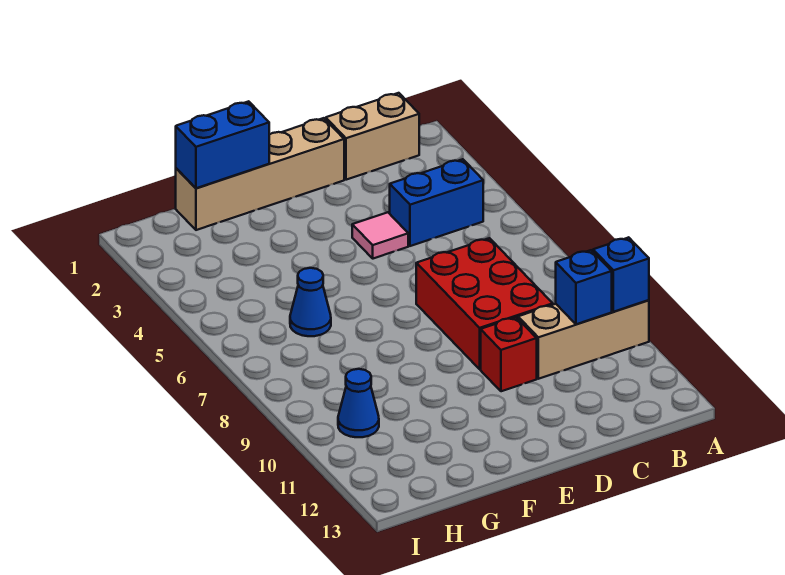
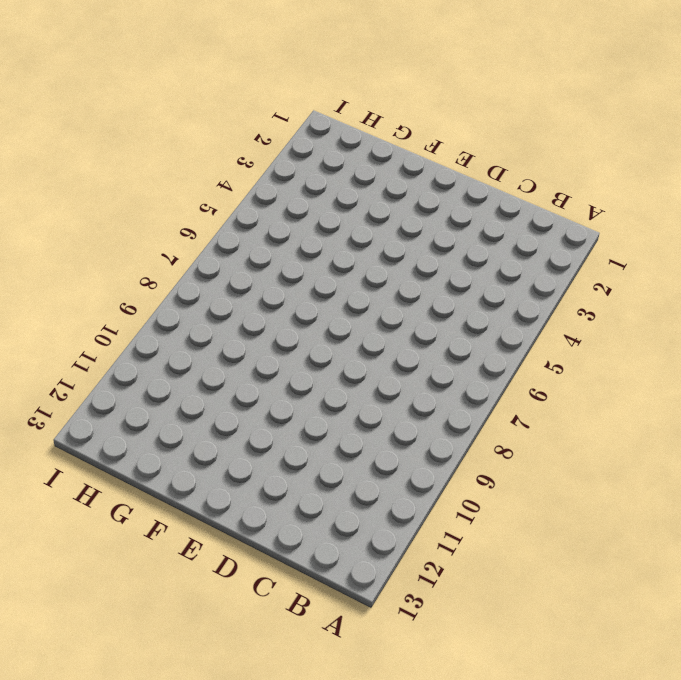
none -> tan brick A10:C10 level 1
none -> tan brick B1:C1 level 1
none -> blue brick B4:C4 level 1

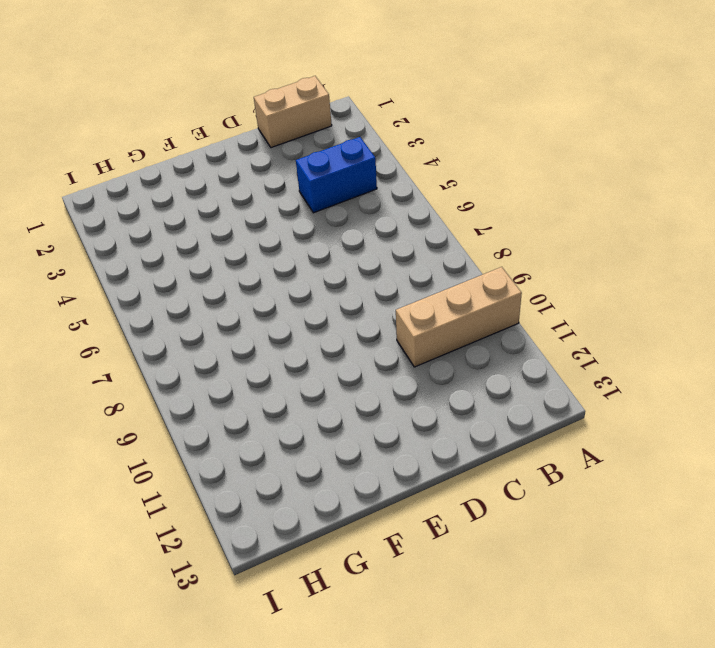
none -> red brick C7:D9 level 1
none -> tan brick D1:G1 level 1
none -> pink tile D4 level 1

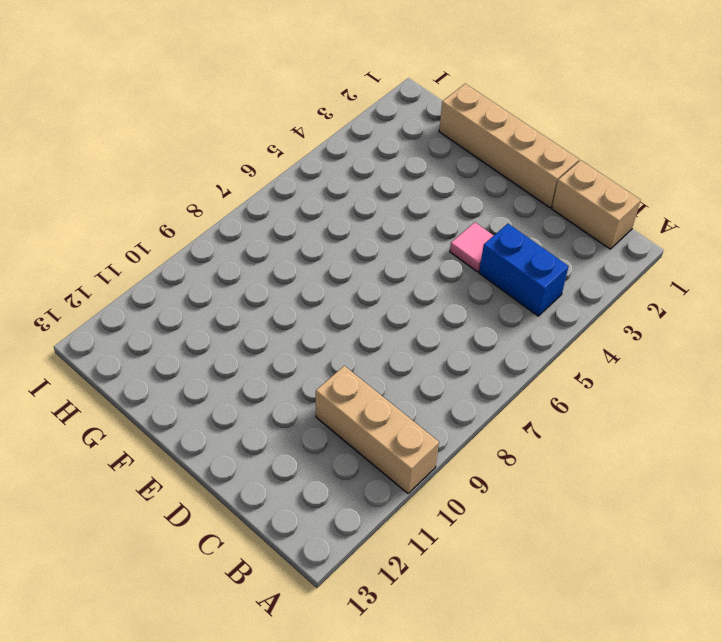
none -> red brick C7:D9 level 1
none -> red brick D10 level 1
none -> blue cone G6 level 1

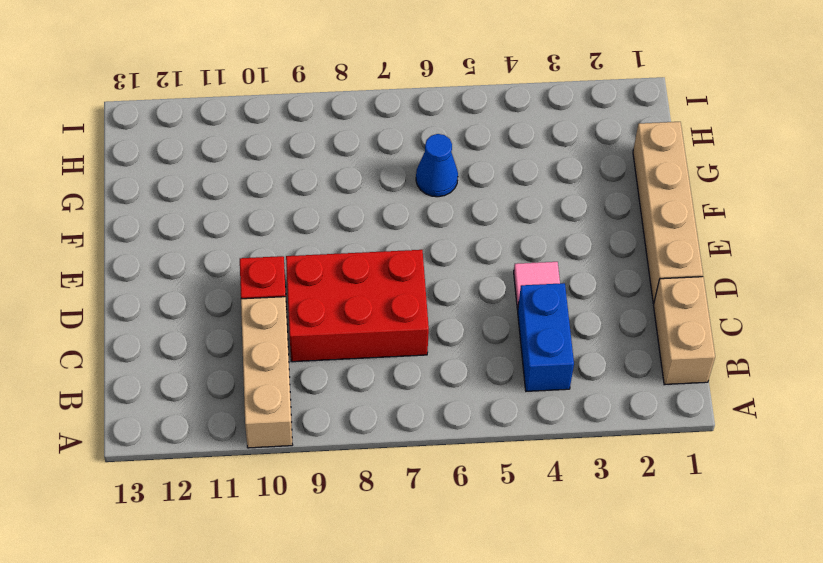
none -> blue cone H10 level 1
none -> blue brick A10 level 2
none -> blue brick B10 level 2

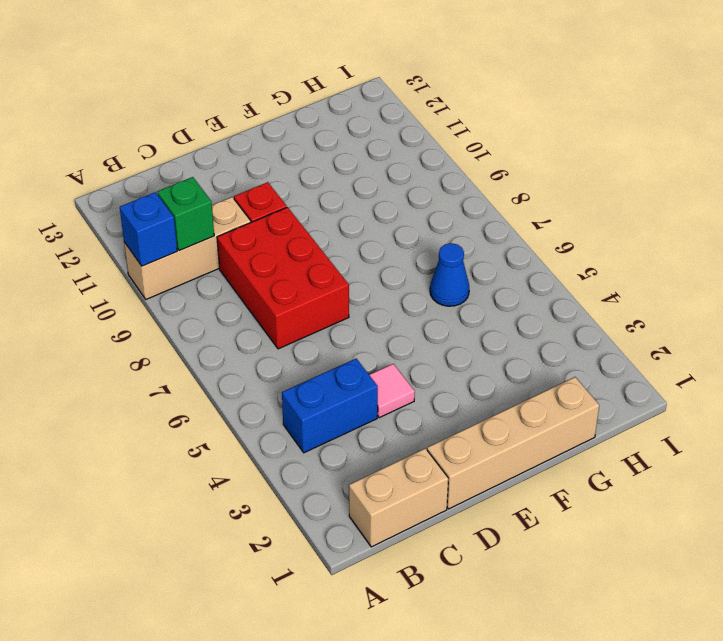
green brick B10 level 2 -> blue brick B10 level 2
none -> blue cone H10 level 1
none -> blue brick F1:G1 level 2

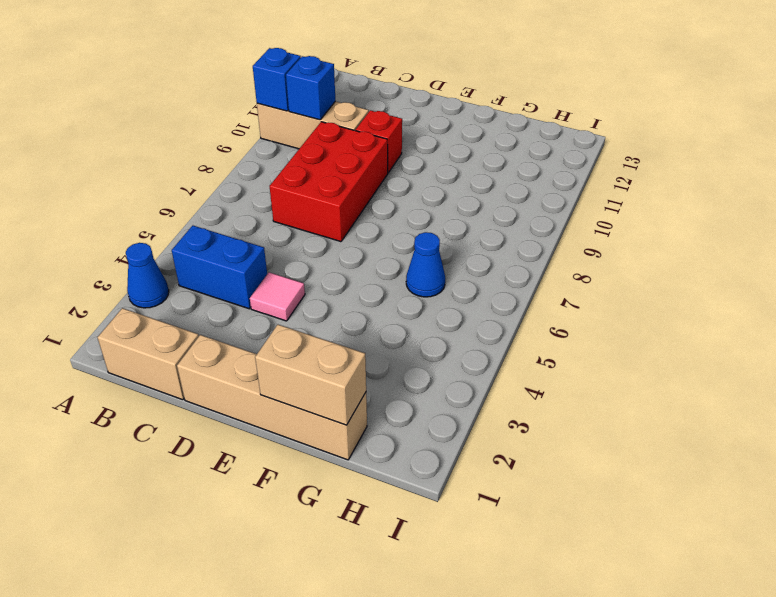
blue cone A3 level 1 -> blue cone H10 level 1
tan brick F1:G1 level 2 -> blue brick F1:G1 level 2

